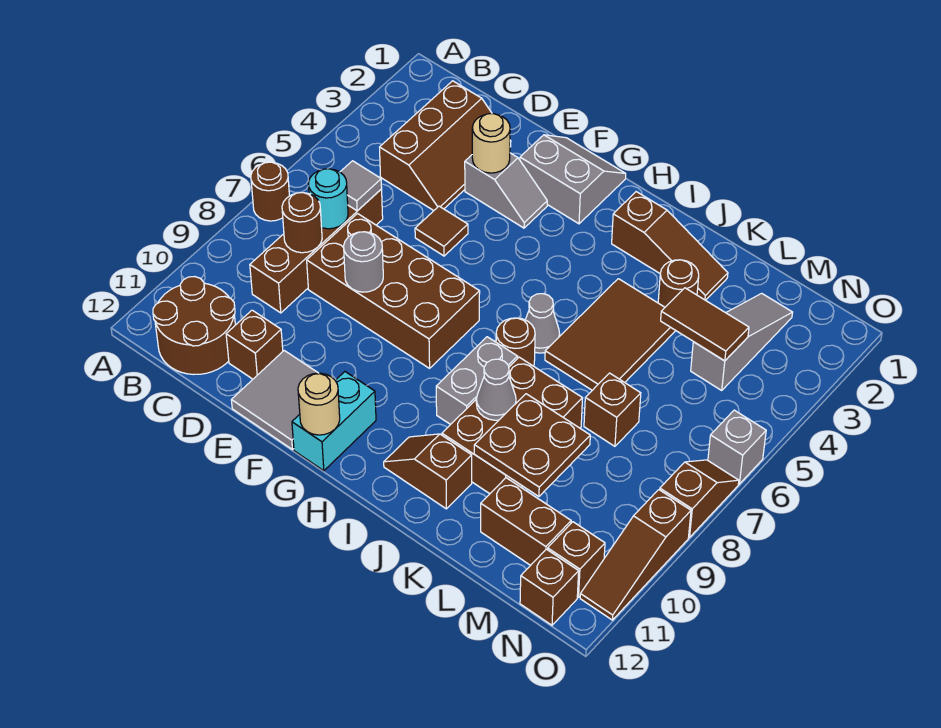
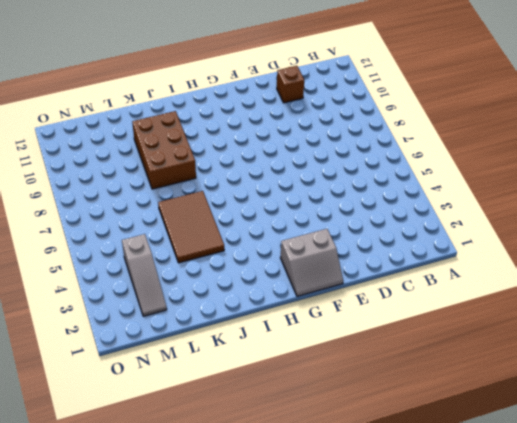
none -> brown round brick A7 level 1
none -> brown round brick B11:C12 level 1
none -> brown slope C2:D4 level 1 top C
none -> brown brick C6:C9 level 1

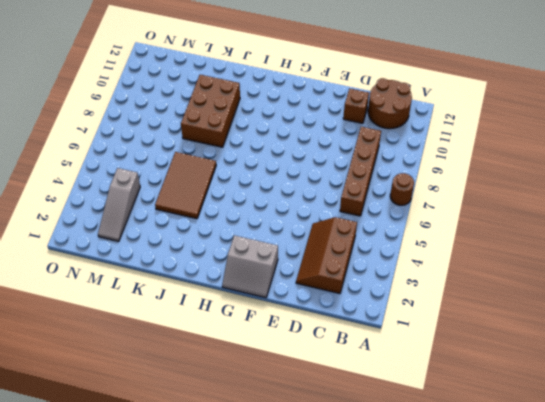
none -> brown brick D7:G8 level 1
none -> grey slope E3:F3 level 1 top E
none -> brown tile E5 level 1
none -> grey tile E11:F12 level 1

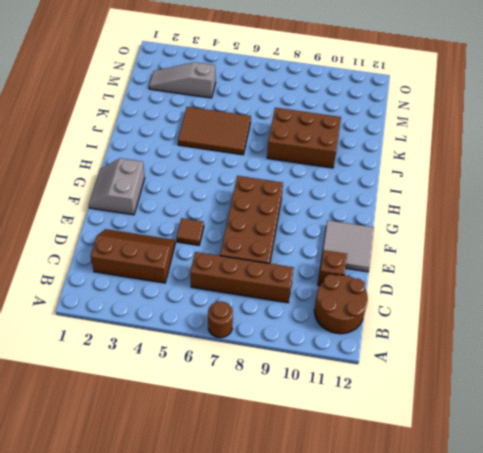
none -> grey slope E3:F3 level 1 top E
none -> cyan brick G11:G12 level 1
none -> brown slope I2:K2 level 1 top I
none -> grey cone I6 level 1

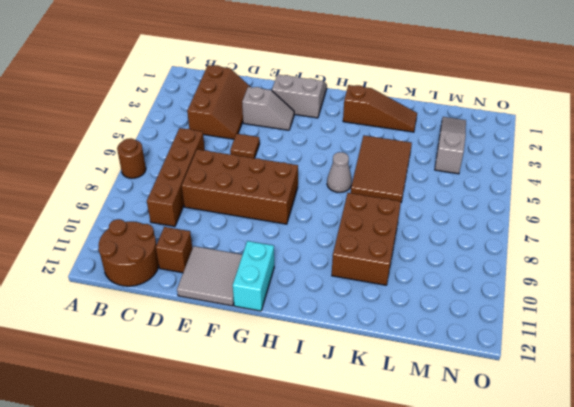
none -> brown round brick I7 level 1
none -> grey brick I8:I9 level 1
none -> brown slope I11:J11 level 1 top J
none -> brown round brick K3 level 1

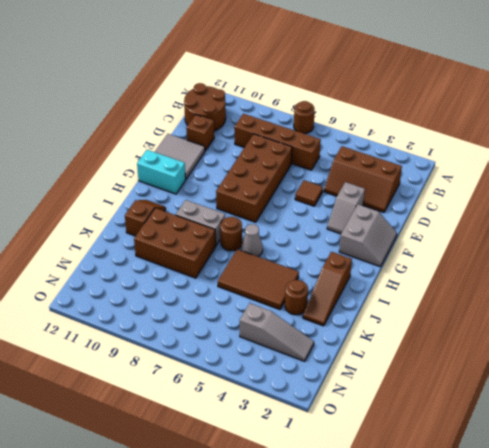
none -> brown brick L7 level 1
none -> brown brick L11:M11 level 1
none -> brown brick N11 level 1
none -> brown brick N12 level 1

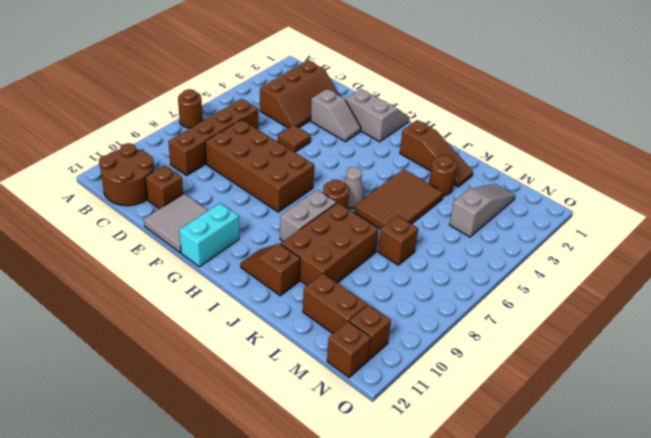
none -> grey brick O6 level 1
none -> brown slope O7:O8 level 1 top 8
none -> brown slope O9:O11 level 1 top 9
none -> grey tile C6 level 2

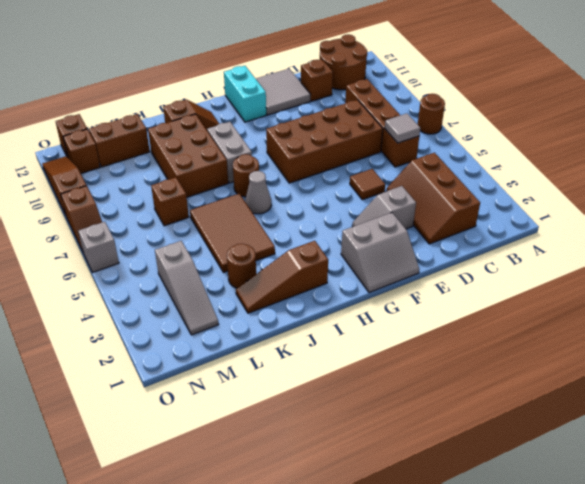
none -> cyan round brick C7 level 2
none -> brown round brick C8 level 2
none -> tan round brick E3 level 2
none -> grey round brick E8 level 2

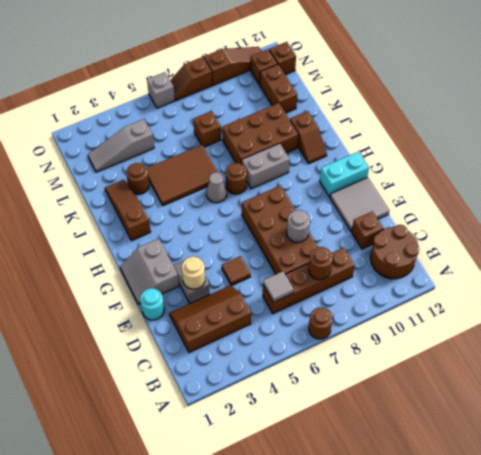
cyan round brick E1 level 1 -> cyan round brick C7 level 2
none -> tan round brick G12 level 2
none -> grey cone J9 level 2
none -> brown plate K9:L10 level 2
none -> brown tile L4:M4 level 2

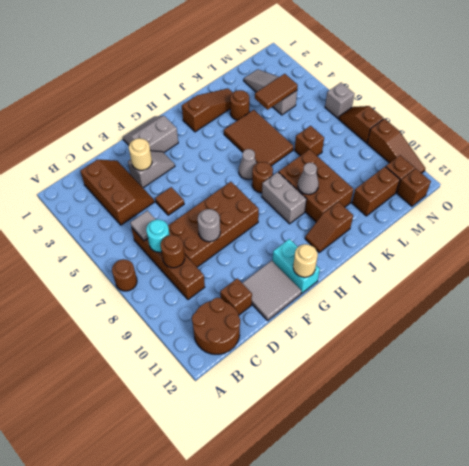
none -> brown plate K9:L10 level 2

